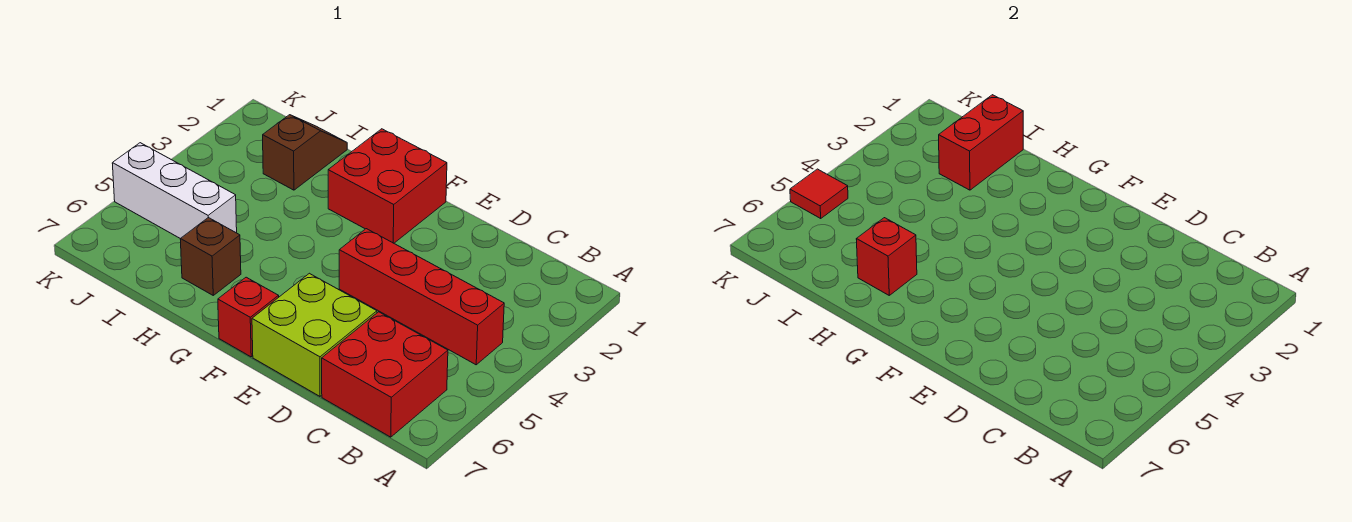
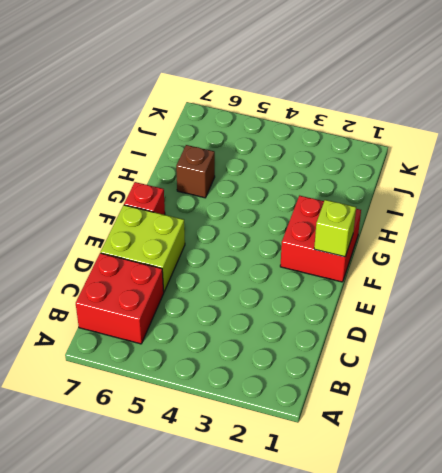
lime brick F1 level 2 -> none
none -> red brick B4:E4 level 1
none -> brown slope I1:I2 level 1 top 2

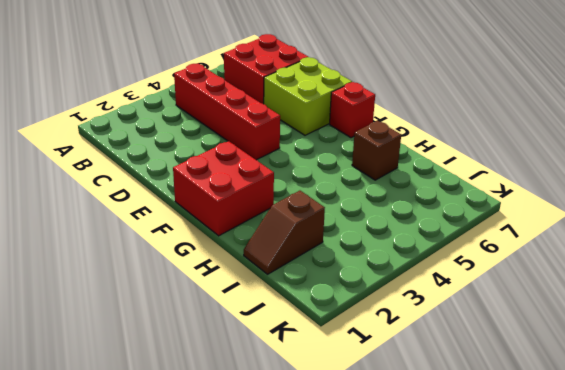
none -> white brick I5:K5 level 1
none -> red brick H6 level 2

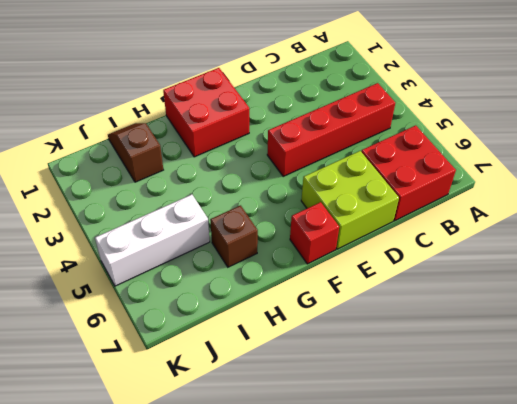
none -> red brick H6 level 2
none -> red brick I1:I2 level 2

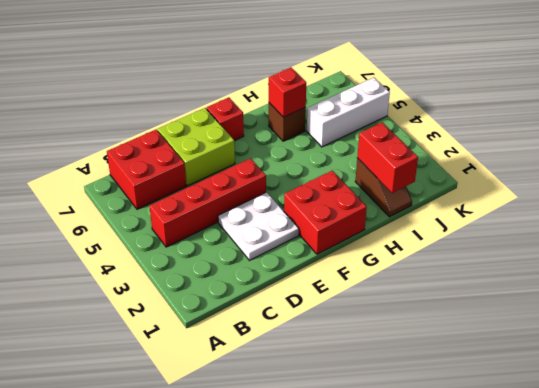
white plate D2:E3 level 1 -> none
none -> red tile K5 level 2

